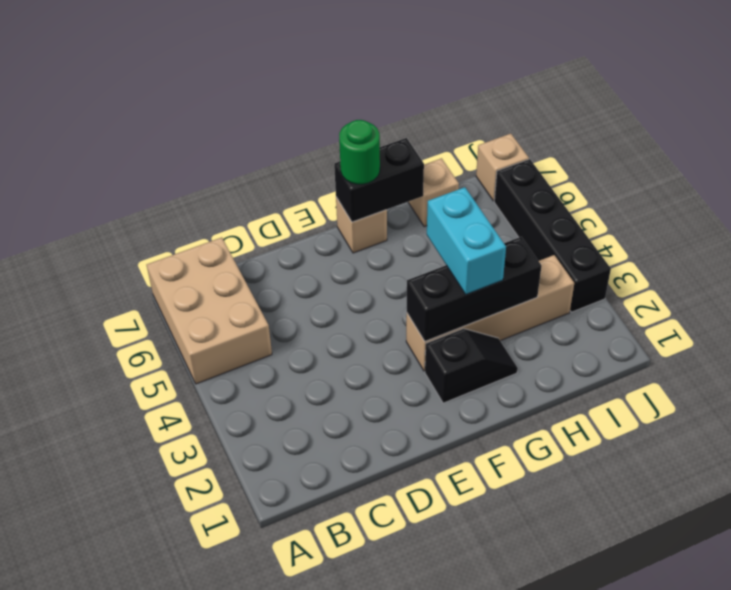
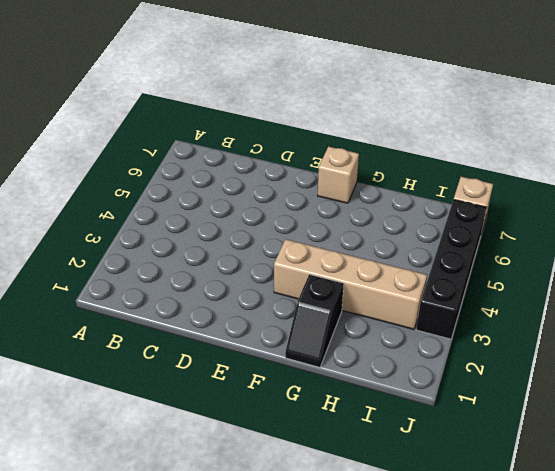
black slope G1:G2 level 1 top 2 -> black slope F2:G2 level 1 top F
none -> tan brick A5:B7 level 1
none -> tan brick H7 level 1

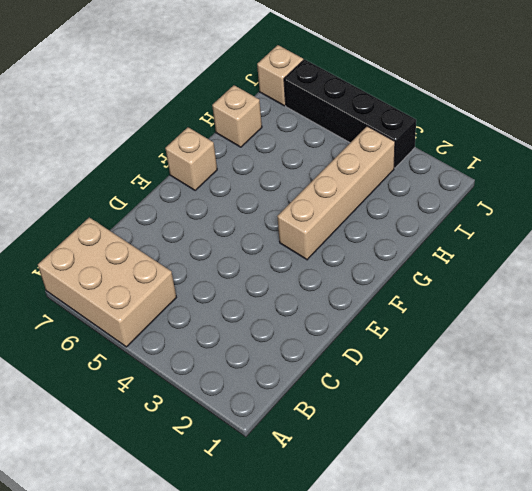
none -> black slope F2:G2 level 1 top F
none -> black brick F3:H3 level 2

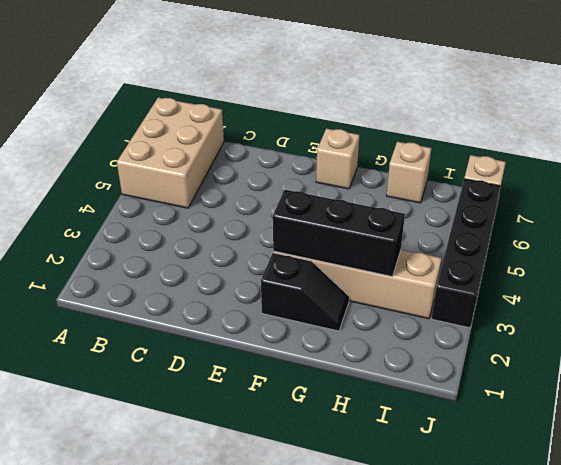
none -> black brick F7:G7 level 2
none -> green round brick F7 level 3

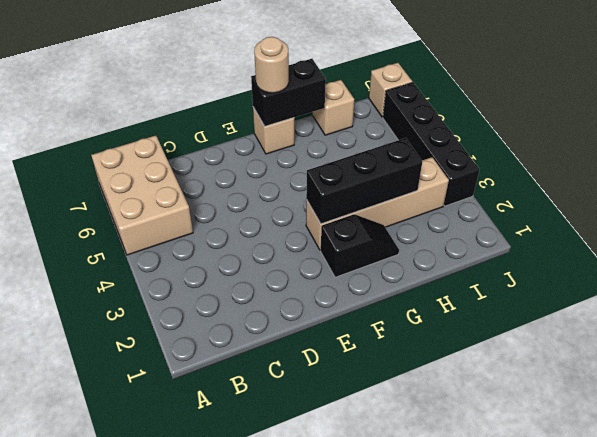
tan round brick F7 level 3 -> green round brick F7 level 3
none -> cyan brick G3:G4 level 3

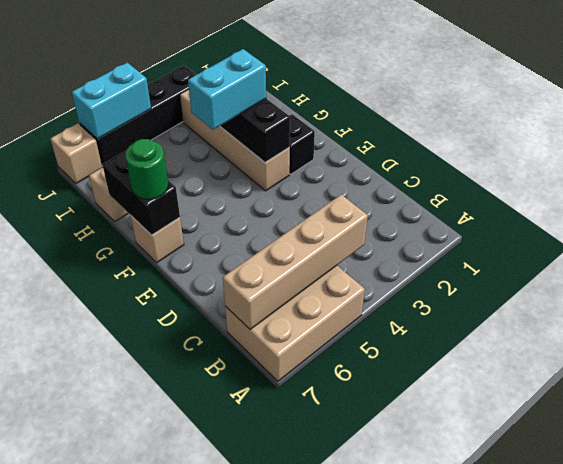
tan brick B4:B7 level 2 -> none
cyan brick J5:J6 level 2 -> none

